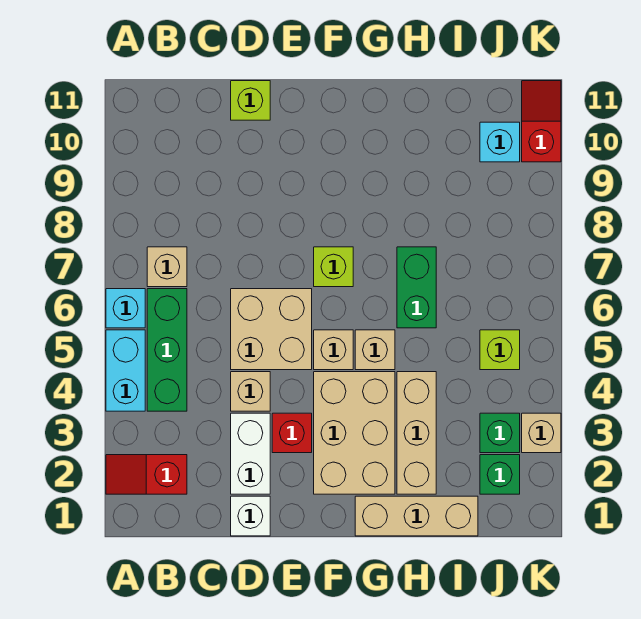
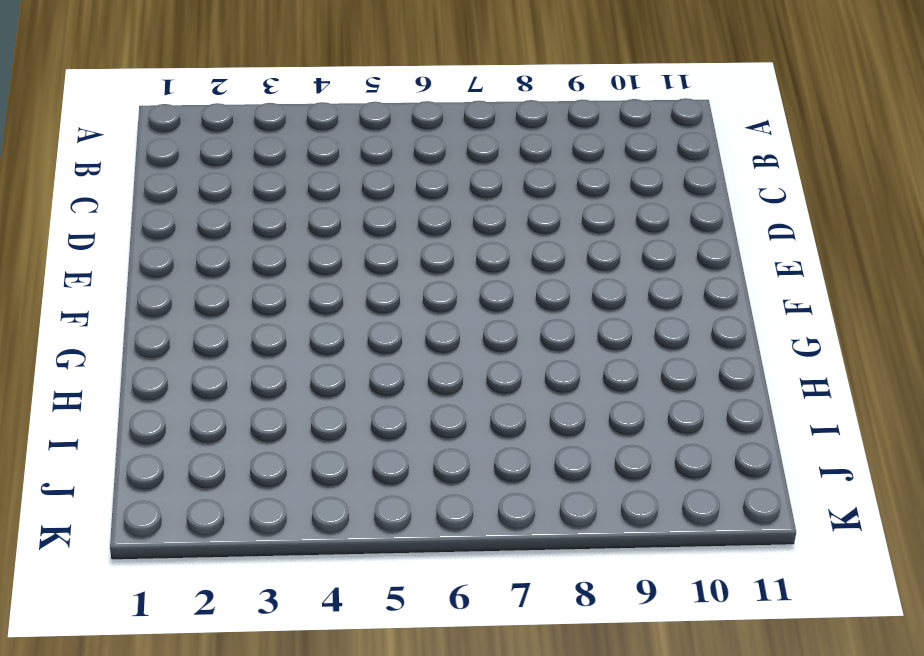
none -> red slope A2:B2 level 1 top B
none -> cyan brick A4:A5 level 1
none -> cyan brick A6 level 1

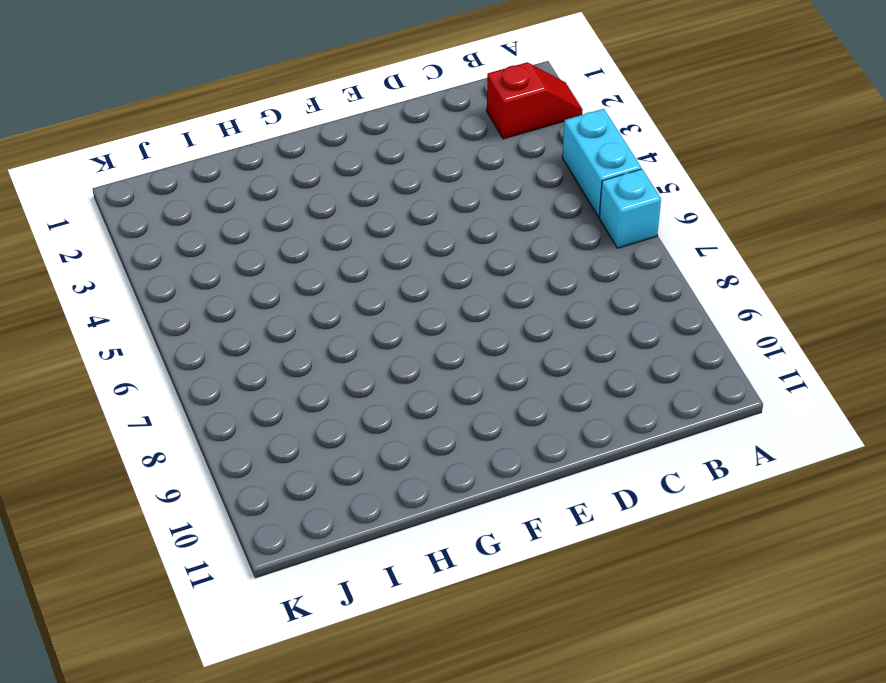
none -> green brick B4:B6 level 1
none -> tan brick B7 level 1
none -> white brick D1 level 1

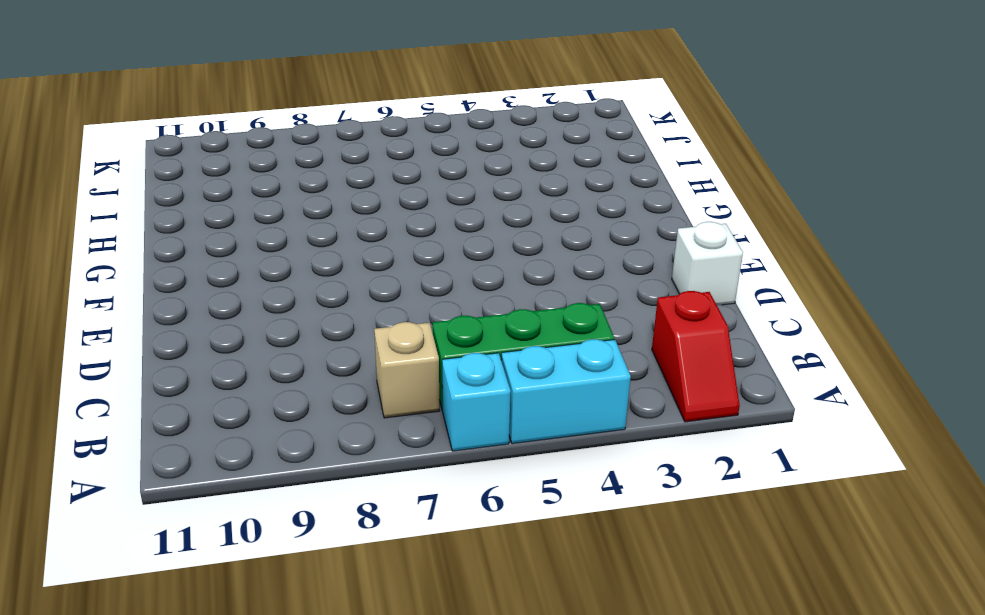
none -> white brick D2:D3 level 1
none -> tan brick D4 level 1
none -> tan brick D5:E6 level 1

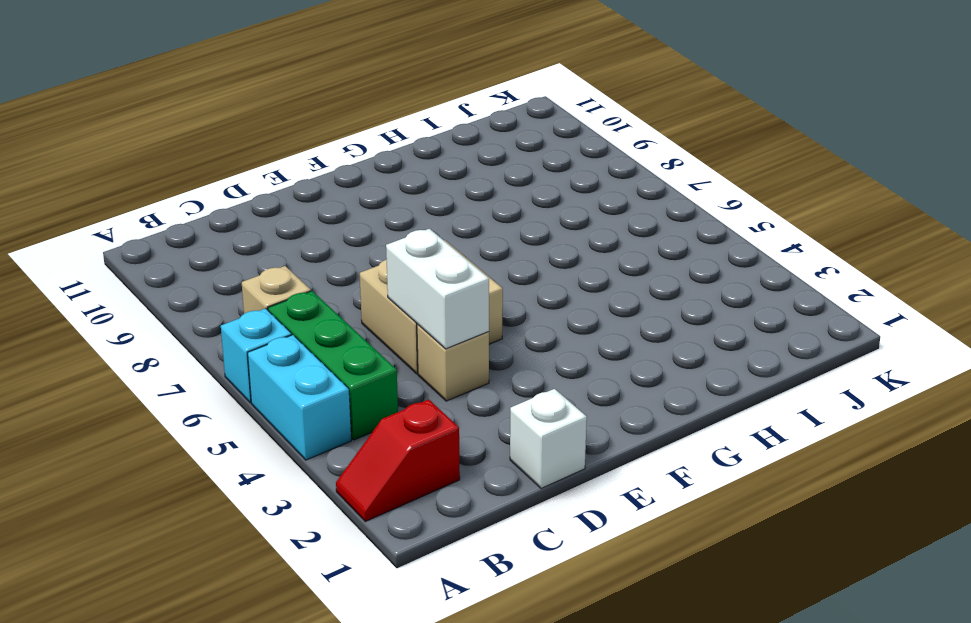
white brick D4:D5 level 2 -> white brick D2:D3 level 1
none -> lime brick D11 level 1
none -> red brick E3 level 1
none -> tan brick F2:G4 level 1

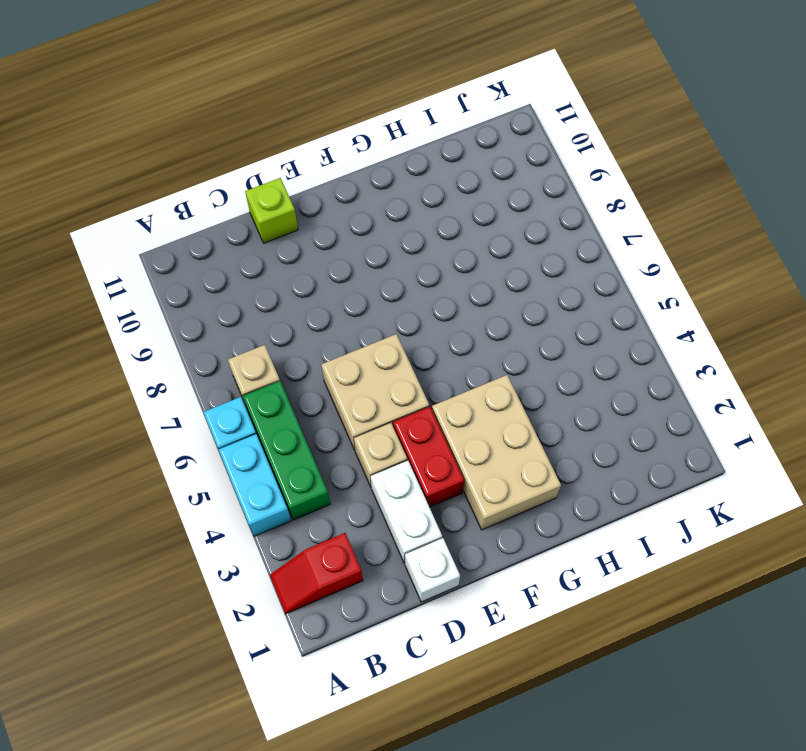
red brick E3:E4 level 1 -> red brick E3 level 1
none -> tan brick F5 level 1
none -> lime brick F7 level 1
none -> tan brick G1:I1 level 1

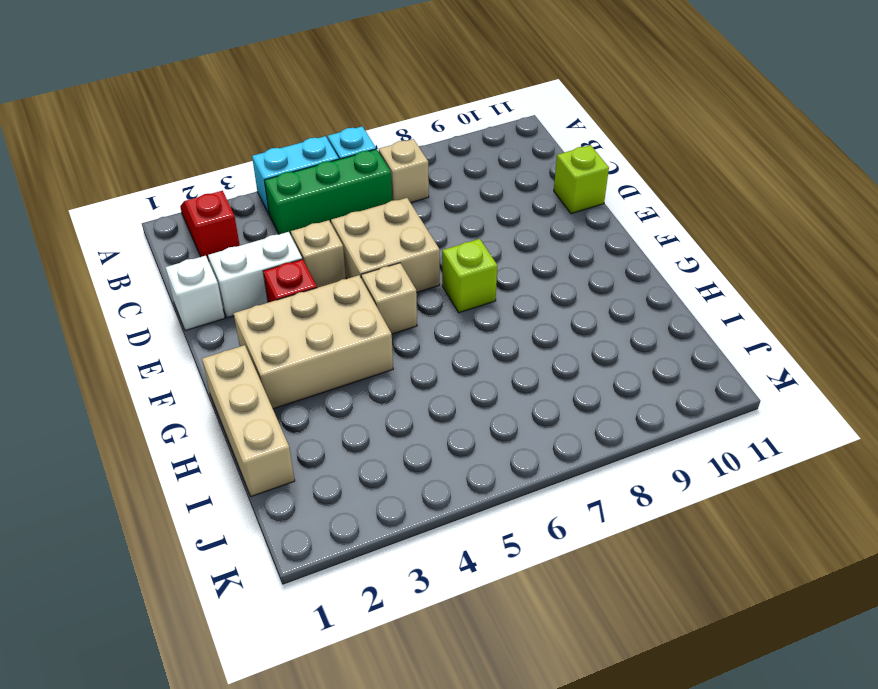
none -> tan brick G5 level 1
none -> tan brick H2:H4 level 1
none -> green brick H6:H7 level 1

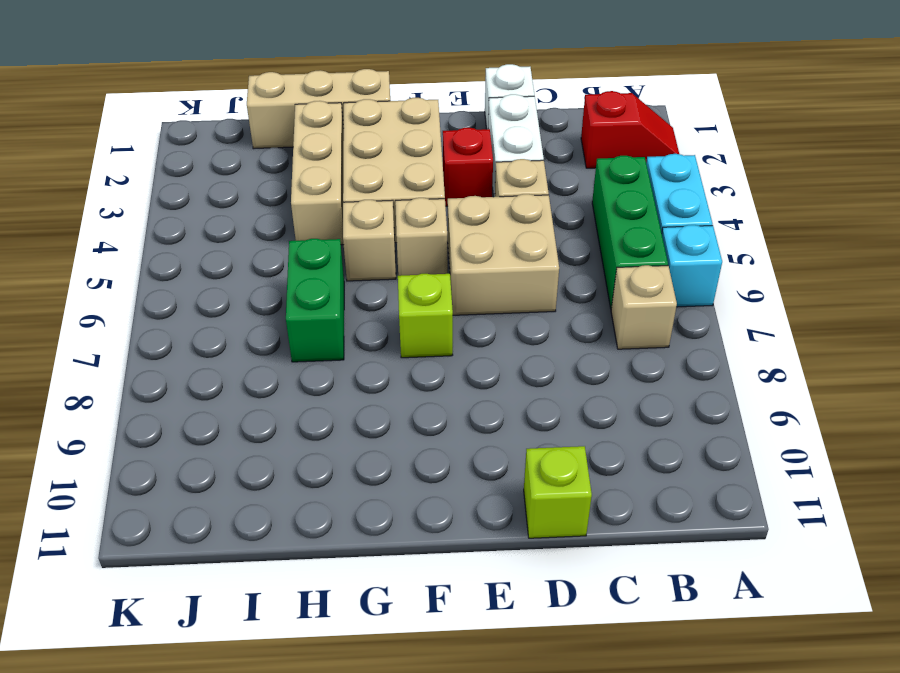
none -> green brick J2 level 1
none -> green brick J3 level 1
none -> lime brick J5 level 1

